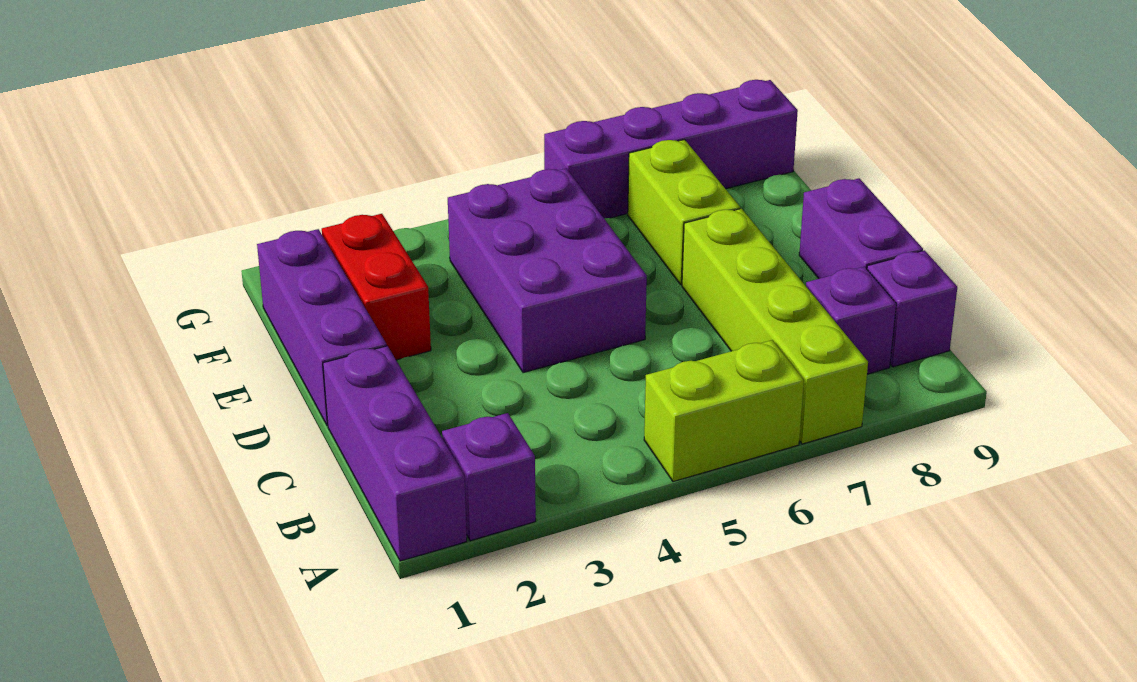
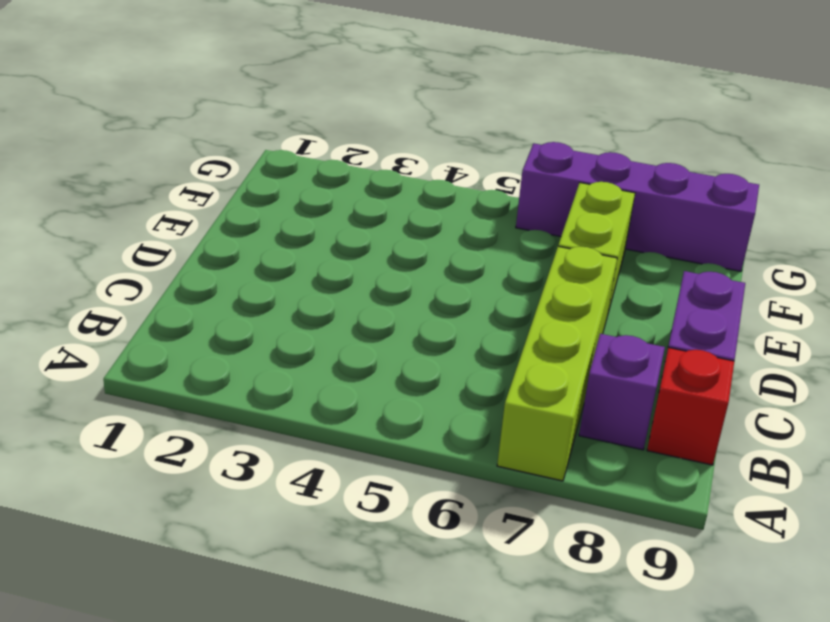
red brick B9 level 1 -> purple brick B9 level 1
none -> purple brick A1:C1 level 1
none -> purple brick A2 level 1
none -> lime brick A5:A6 level 1

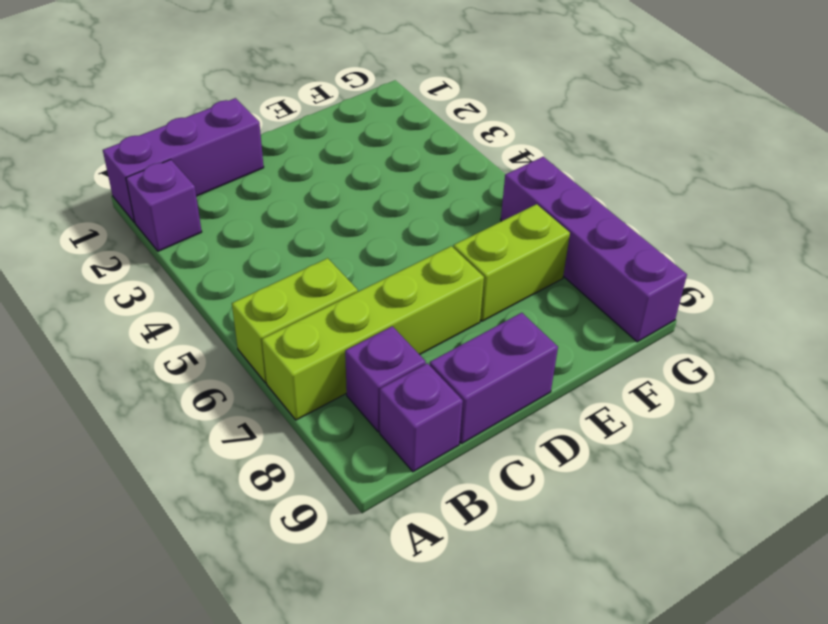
lime brick A6:B6 level 1 -> lime brick A5:A6 level 1
none -> purple brick D1:F1 level 1
none -> purple brick D4:F5 level 1
none -> red brick E2:F2 level 1

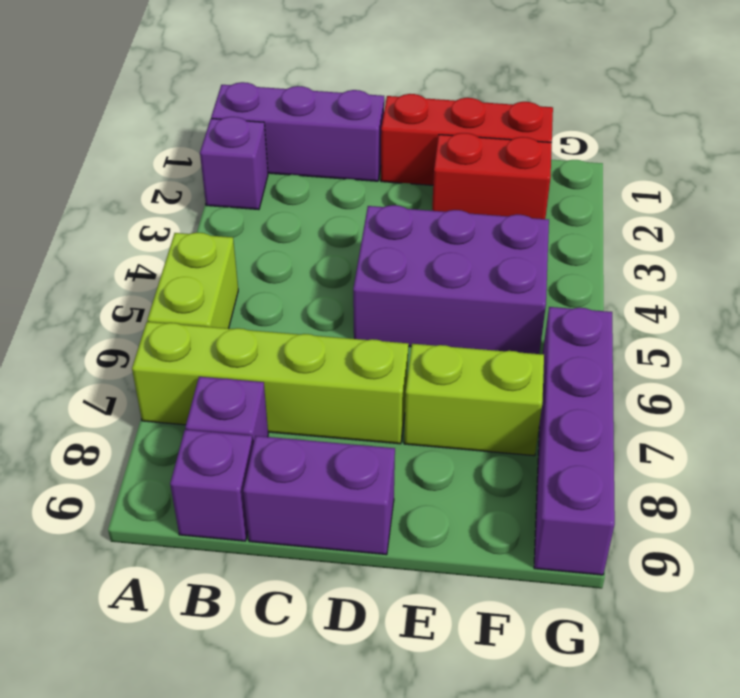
red brick D1:F1 level 1 -> purple brick D1:F1 level 1

